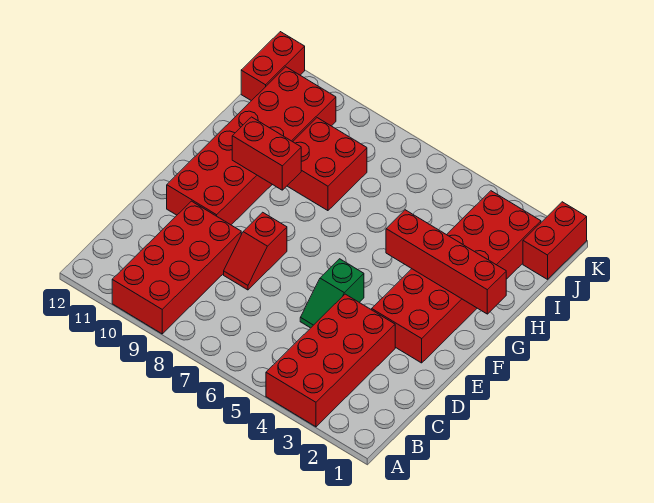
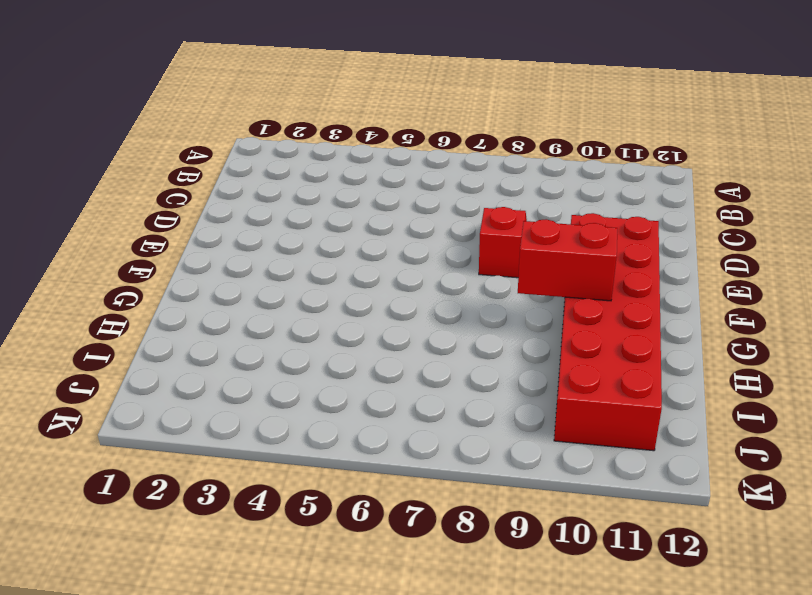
none -> red brick A3:D4 level 1
none -> red brick A9:D10 level 1

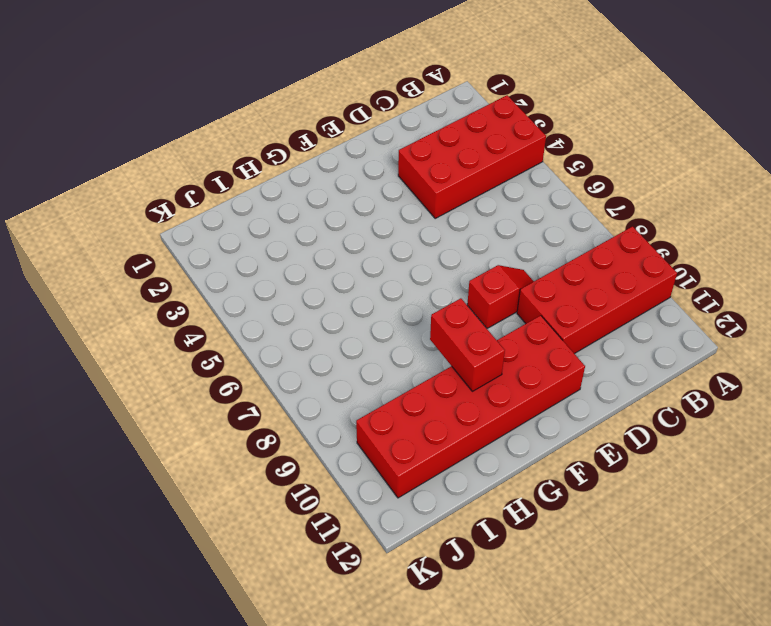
none -> green slope D5:E5 level 1 top E
none -> red brick E2:J3 level 1

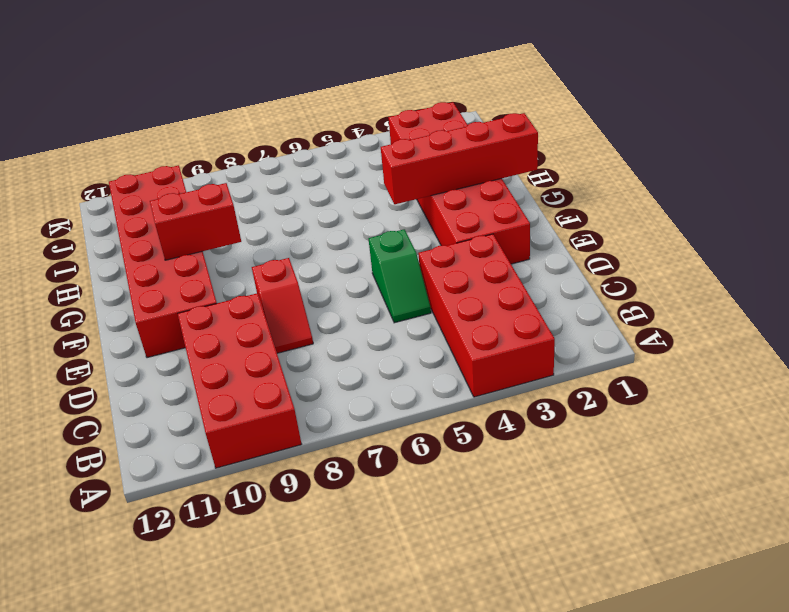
none -> red brick H8:I9 level 1
none -> red brick J1:K1 level 1

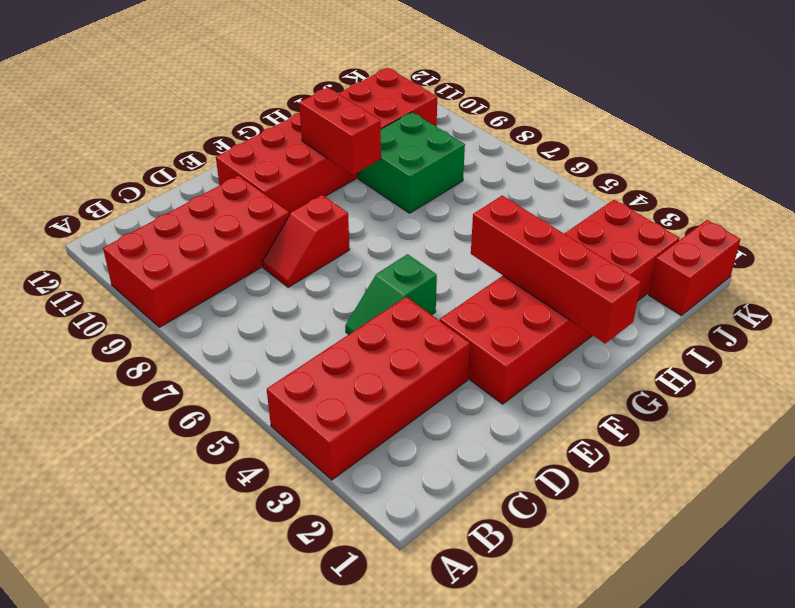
green brick H8:I9 level 1 -> red brick H8:I9 level 1
none -> red brick J12:K12 level 1

